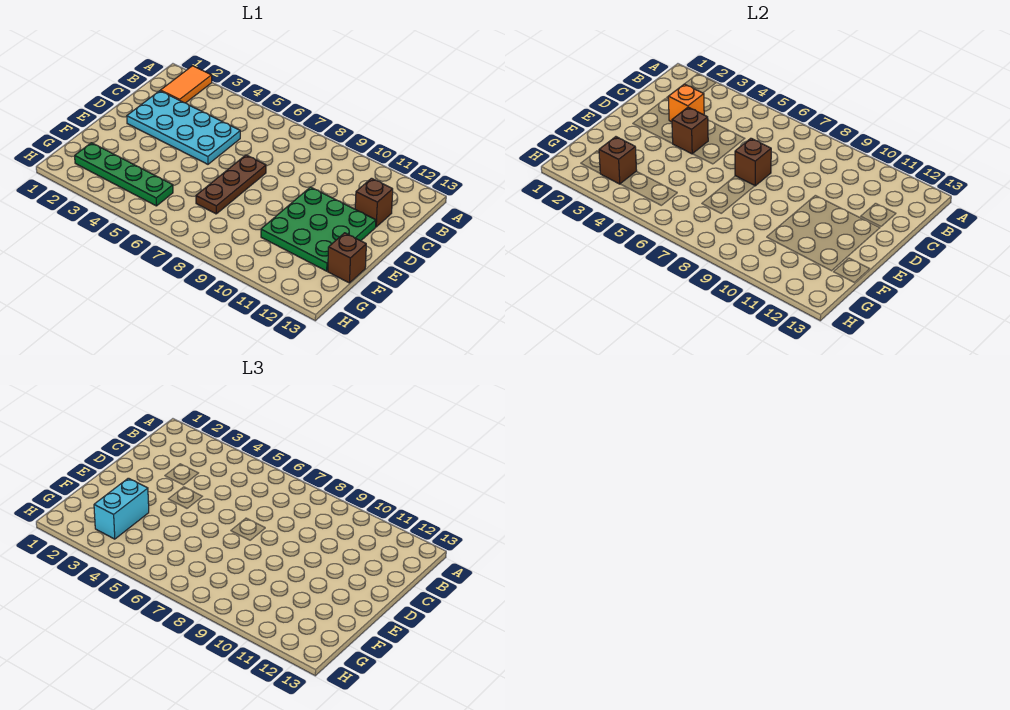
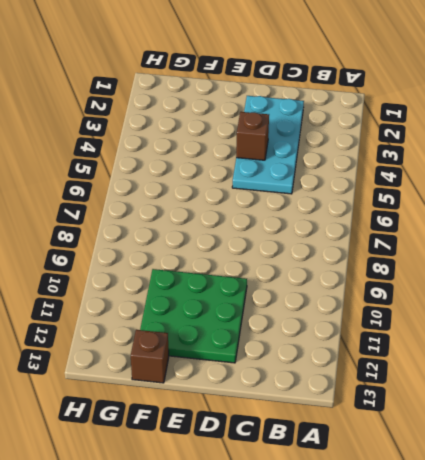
none -> orange tile A2:B2 level 1
none -> brown brick C12 level 1
none -> brown plate D7:F7 level 1

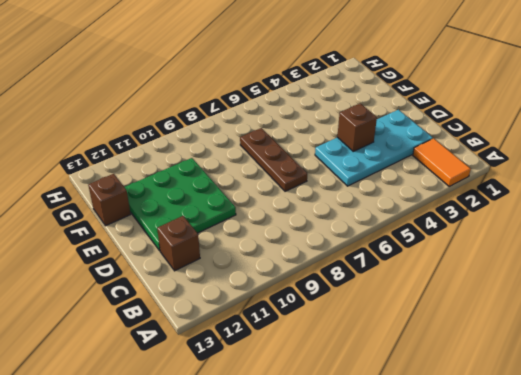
none -> green plate G2:G5 level 1
none -> orange brick C3 level 2
none -> brown brick D7 level 2

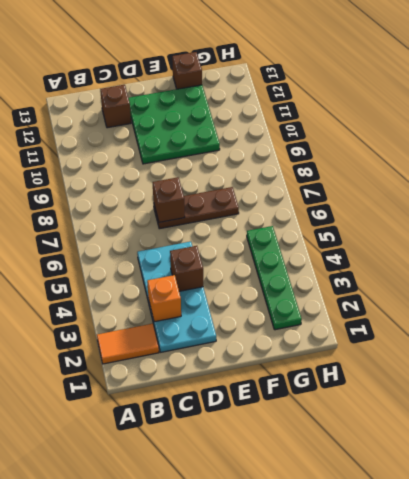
none -> brown brick G3 level 2
none -> cyan brick F3:G3 level 3

